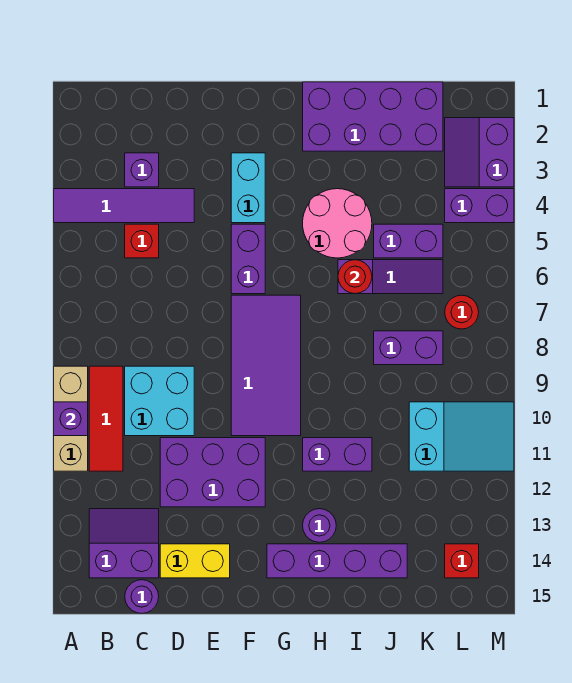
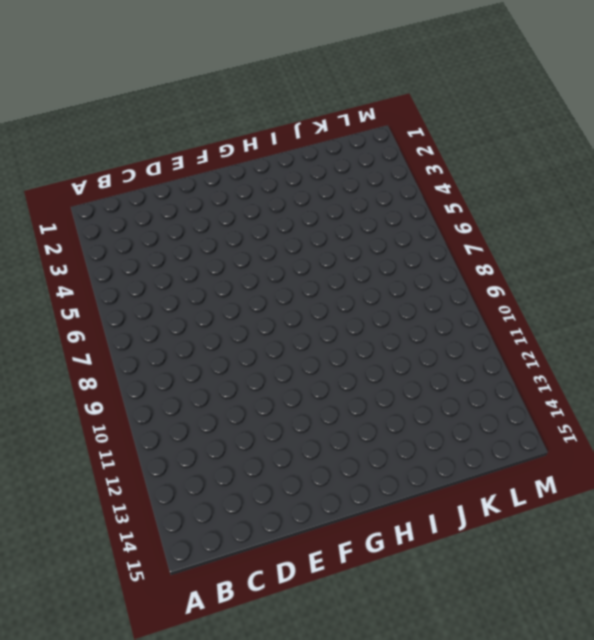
none -> purple tile A4:D4 level 1
none -> tan brick A9:A11 level 1
none -> red tile B9:B11 level 1

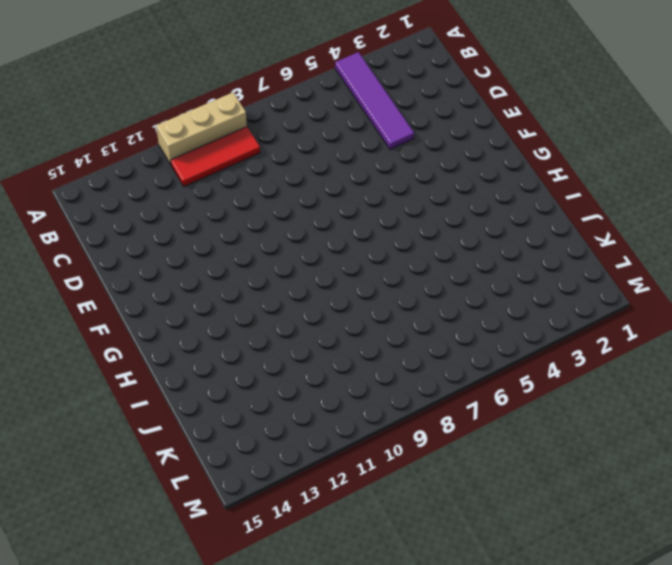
none -> purple slope B13:C14 level 1 top 14
none -> purple brick C3 level 1
none -> red brick C5 level 1

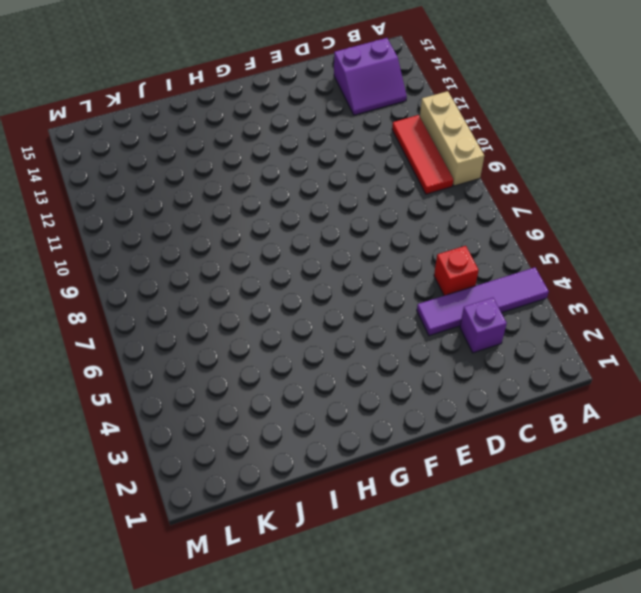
none -> cyan brick C9:D10 level 1
none -> purple round brick C15 level 1
none -> purple brick D11:F12 level 1

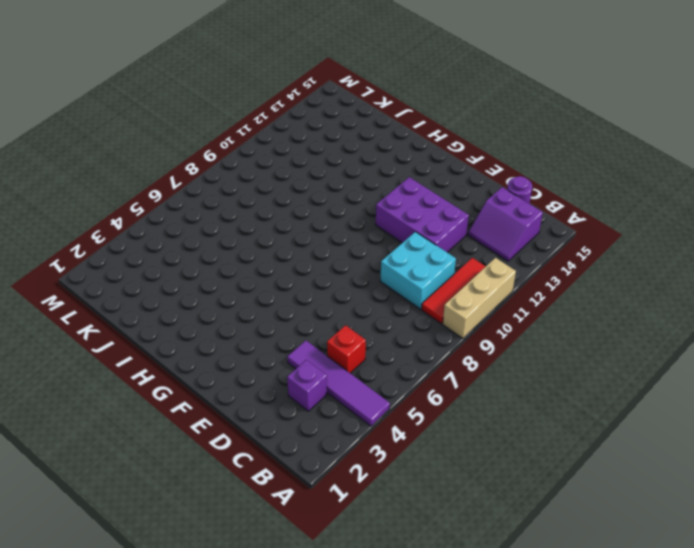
none -> yellow brick D14:E14 level 1
none -> cyan brick F3:F4 level 1
none -> purple brick F5:F6 level 1

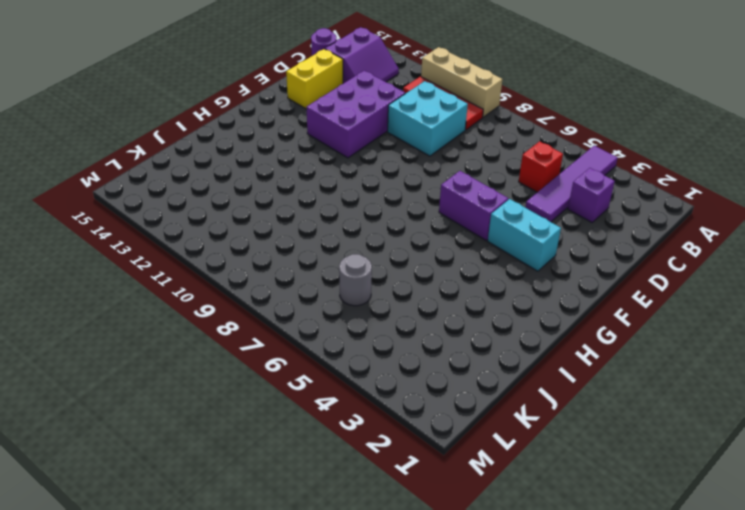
grey round brick K6 level 1 -> purple slope I6:K6 level 1 top I
none -> purple tile F7:G10 level 1
none -> purple brick G14:J14 level 1
none -> purple brick H1:K2 level 1

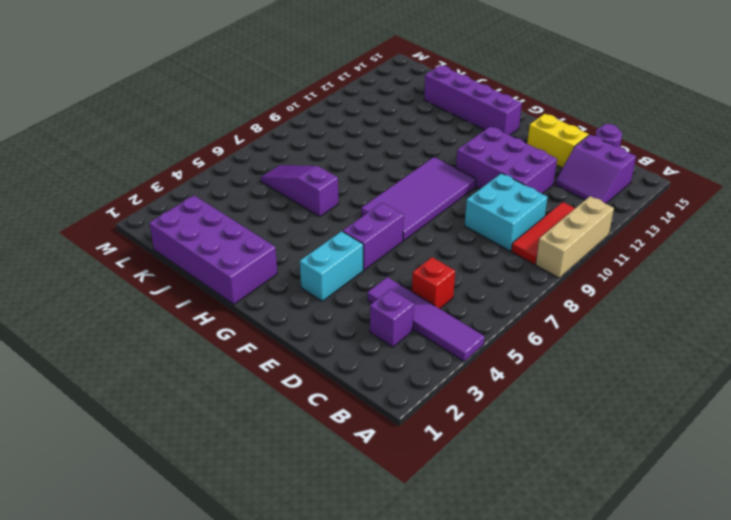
none -> pink round brick H4:I5 level 1
none -> purple brick H11:I11 level 1
none -> purple round brick H13 level 1

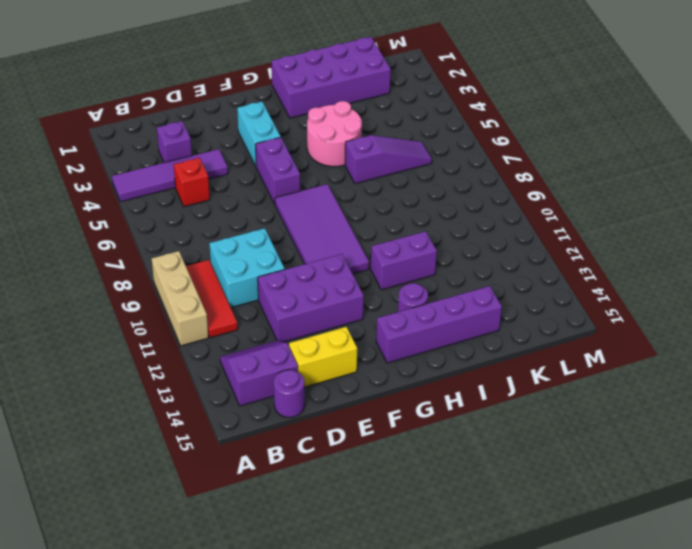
none -> purple brick J5:K5 level 1
none -> purple brick J8:K8 level 1
none -> cyan slope K10:M11 level 1 top K

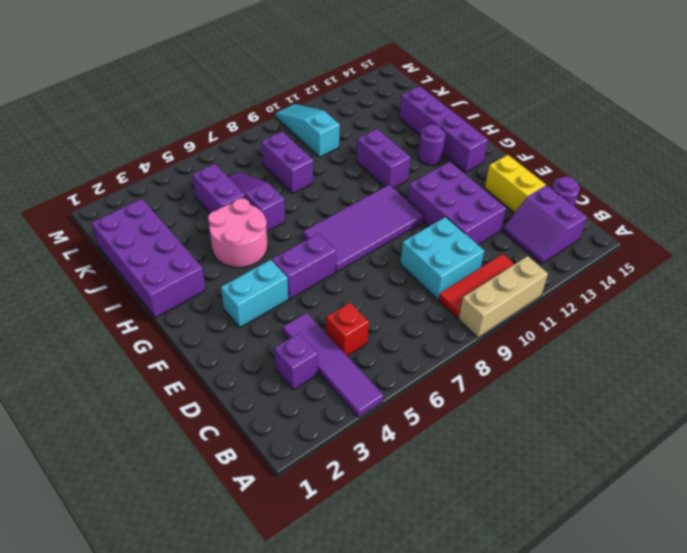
cyan slope K10:M10 level 1 top K -> cyan slope K10:M11 level 1 top K
none -> purple slope L2:M3 level 1 top M
none -> purple brick L4:M4 level 1
none -> red round brick L7 level 1

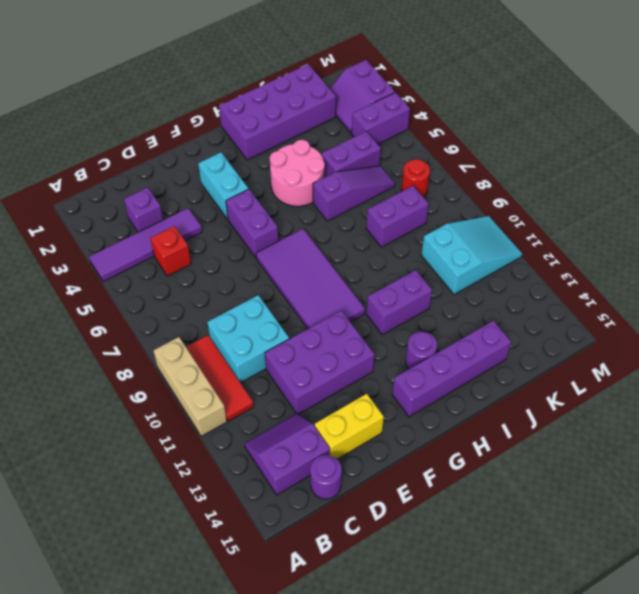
none -> red brick L14 level 1
none -> purple brick A10 level 2
none -> red round brick I6 level 2

